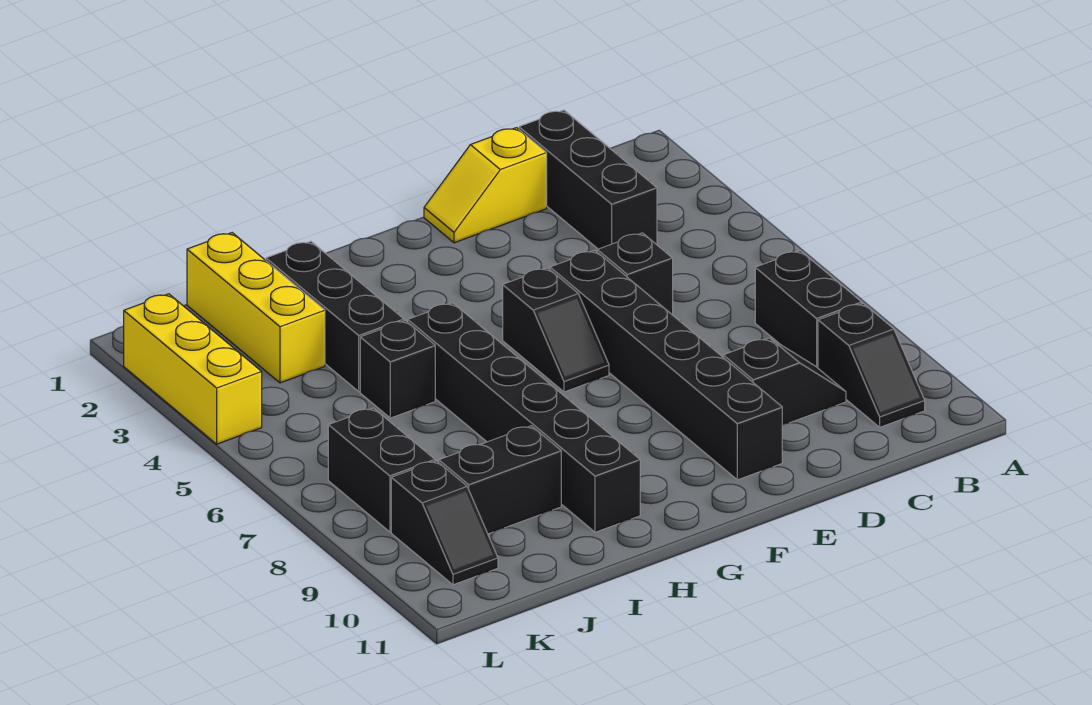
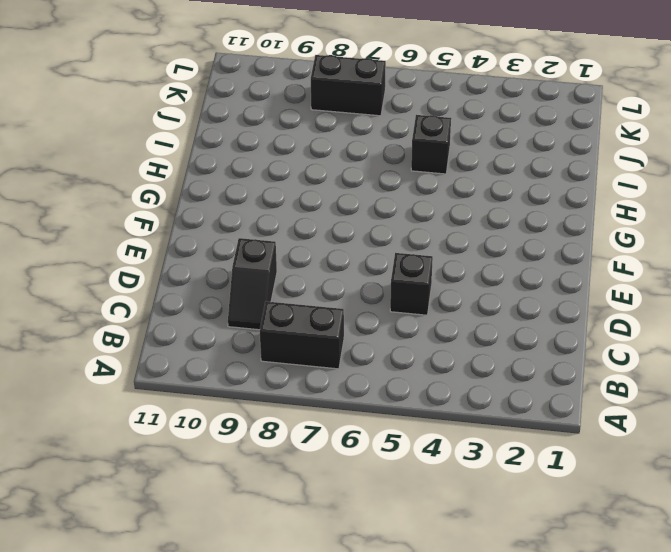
none -> black slope B9:B10 level 1 top 9
none -> black brick C1:C3 level 1
none -> yellow slope D1:E1 level 1 top D

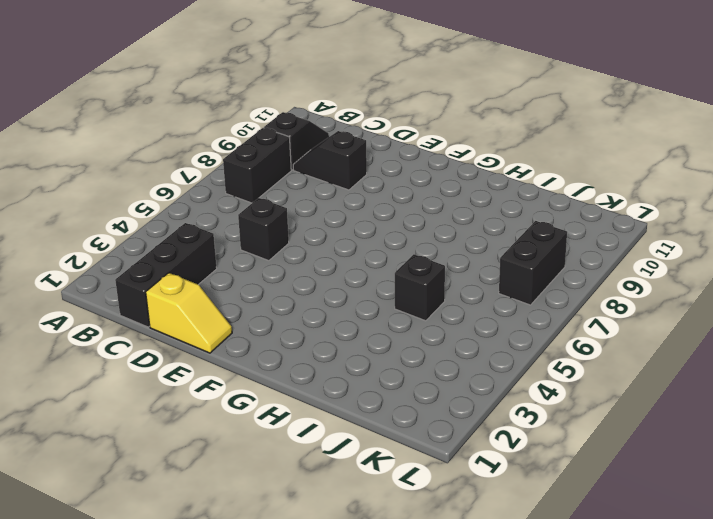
none -> black brick E5:E10 level 1
none -> black slope F5:F6 level 1 top 5
none -> black brick H5:H10 level 1

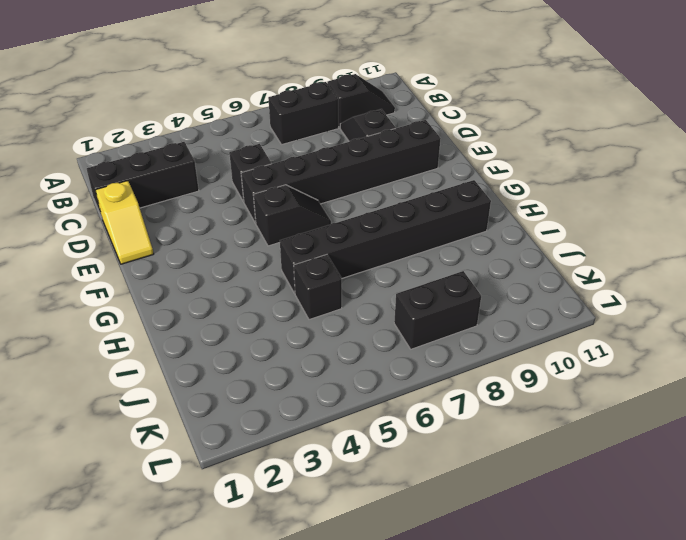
none -> black brick I2:I4 level 1
none -> black brick I9:J9 level 1
none -> yellow brick J1:J3 level 1

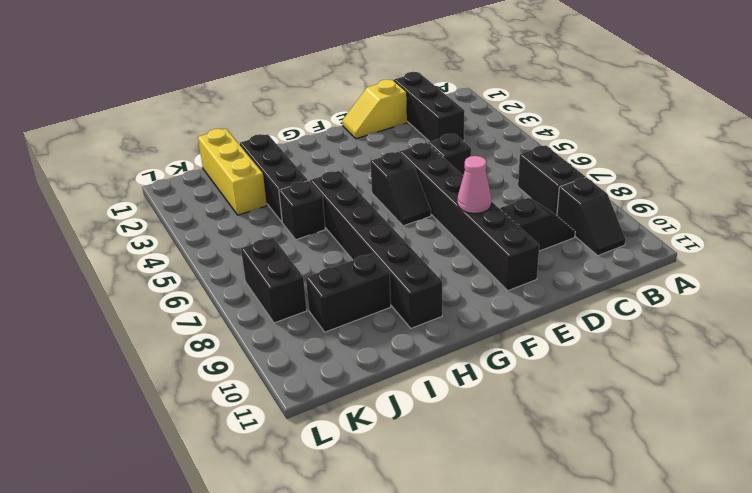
pink cone E8 level 2 -> none
none -> black slope K9:K10 level 1 top 9
none -> yellow brick L2:L4 level 1

